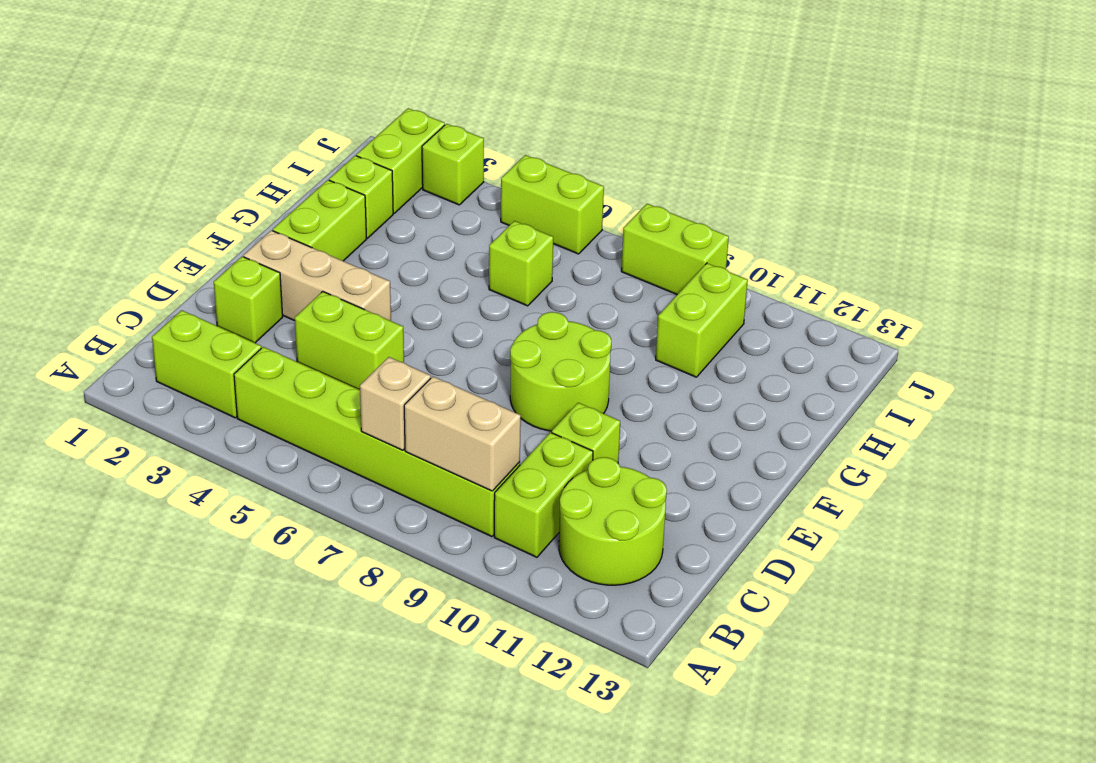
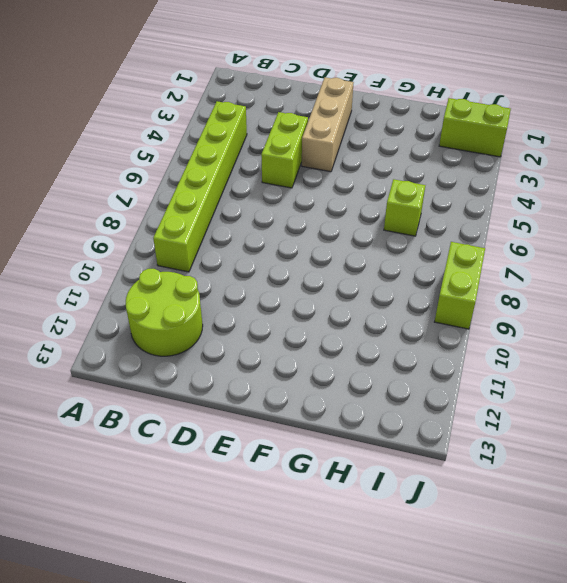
none -> lime brick B2:B3 level 1
none -> lime brick B10:C10 level 1
none -> lime brick D2 level 1

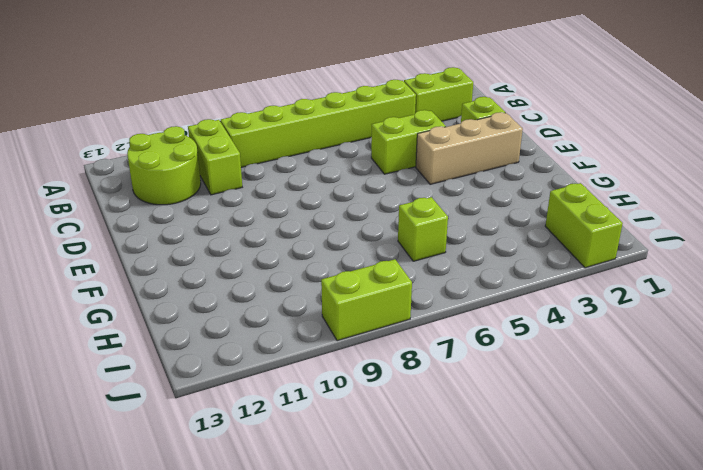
none -> lime brick D10 level 1
none -> lime round brick E8:F9 level 1
none -> lime brick F2:G2 level 1

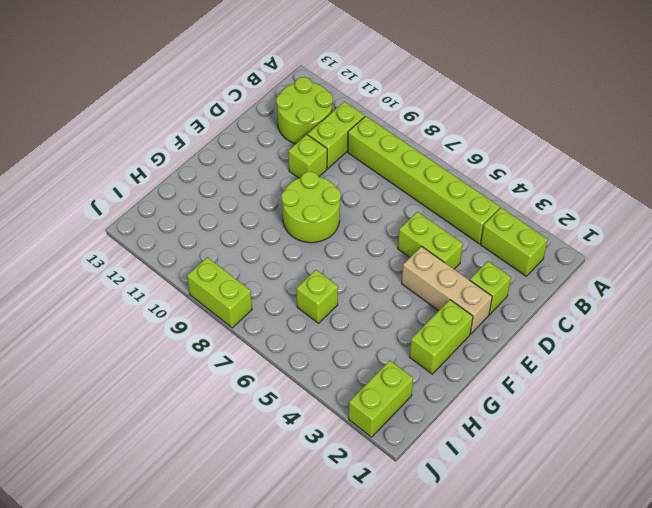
none -> lime brick H2 level 1
none -> lime brick H10:I10 level 1
none -> lime brick J3 level 1

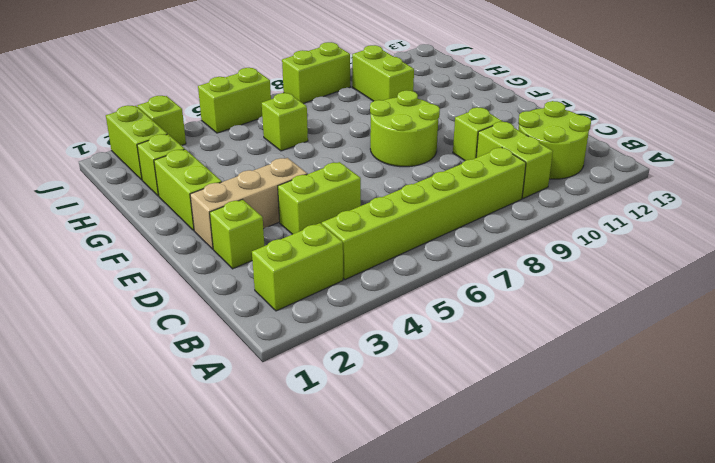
none -> tan brick B7 level 2
none -> tan brick B8:B9 level 2

